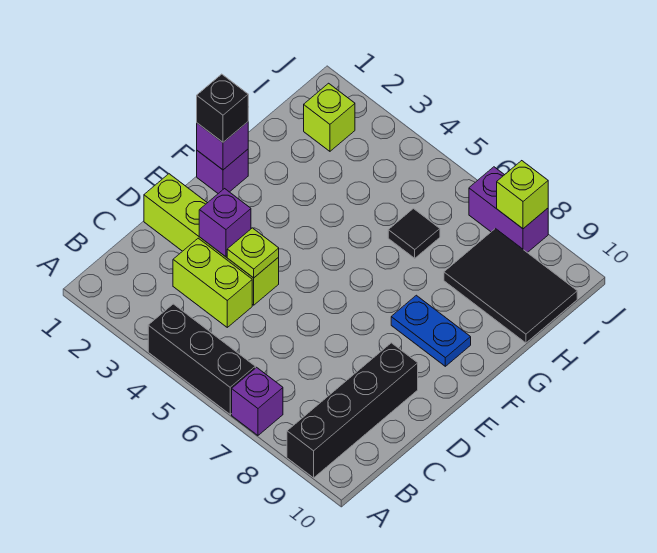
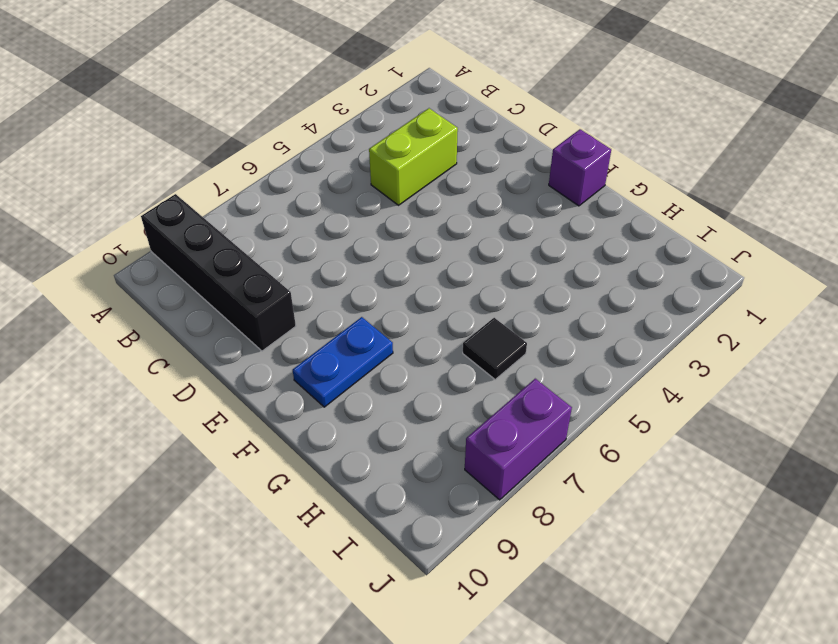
none -> black brick A4:A6 level 1
none -> purple brick A7 level 1
none -> lime brick D1:D4 level 1

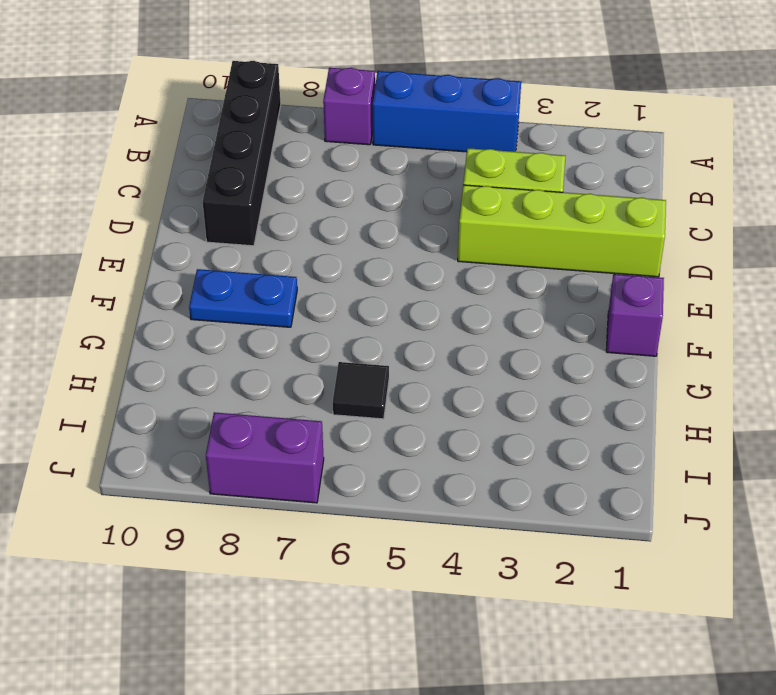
blue brick A4:A6 level 1 -> black brick A4:A6 level 1
none -> black tile H8:I10 level 1
none -> lime brick I2 level 1
none -> purple brick D3 level 2

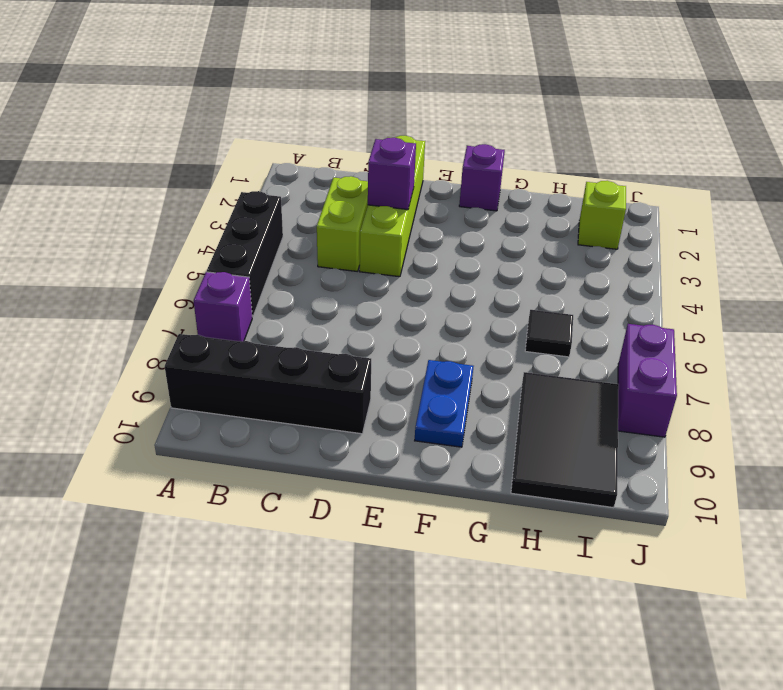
none -> lime plate D4 level 2
none -> purple brick F1 level 2
none -> lime brick J8 level 2

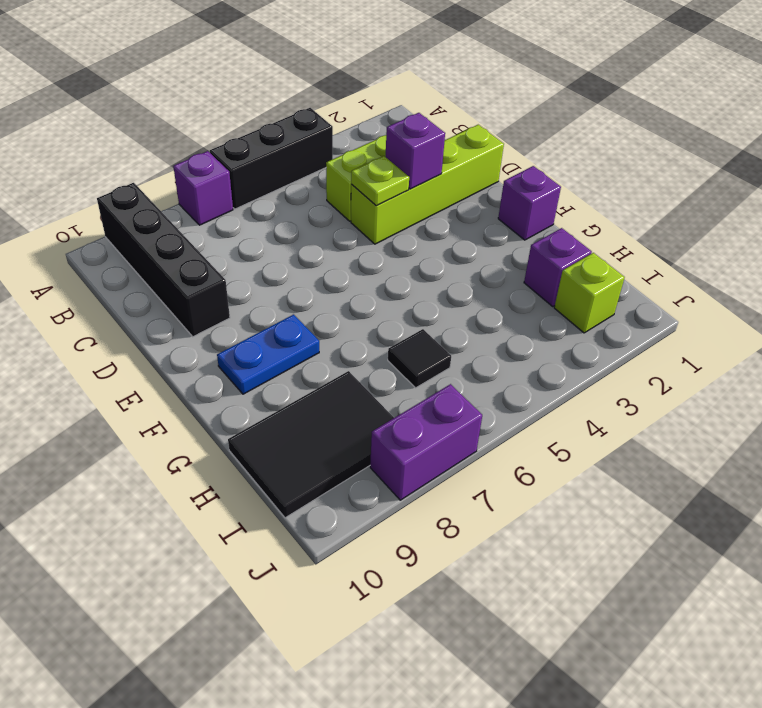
purple brick H2 level 1 -> purple brick F1 level 2
none -> lime brick J8 level 2
none -> black brick F1 level 3

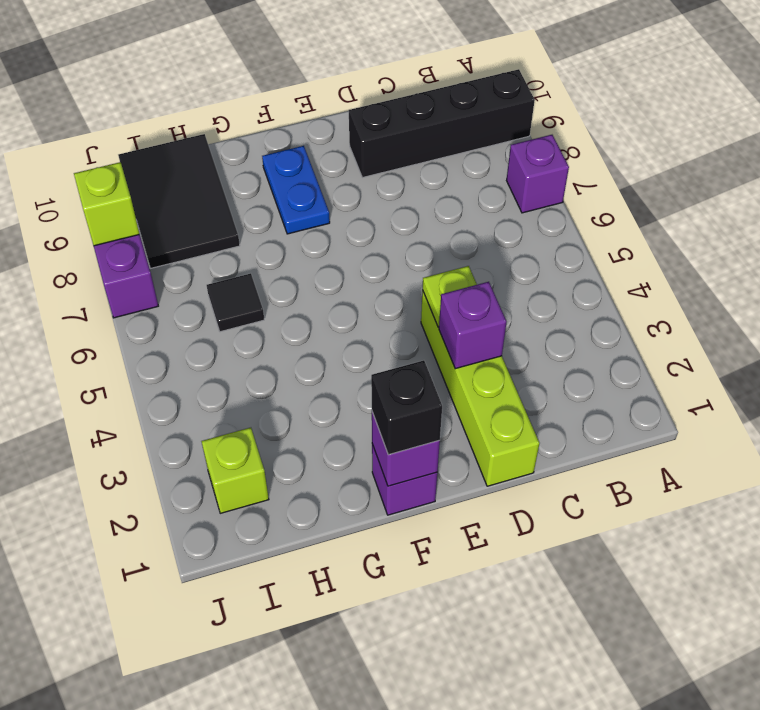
none -> black brick A4:A6 level 1
none -> lime brick C3:C4 level 1

